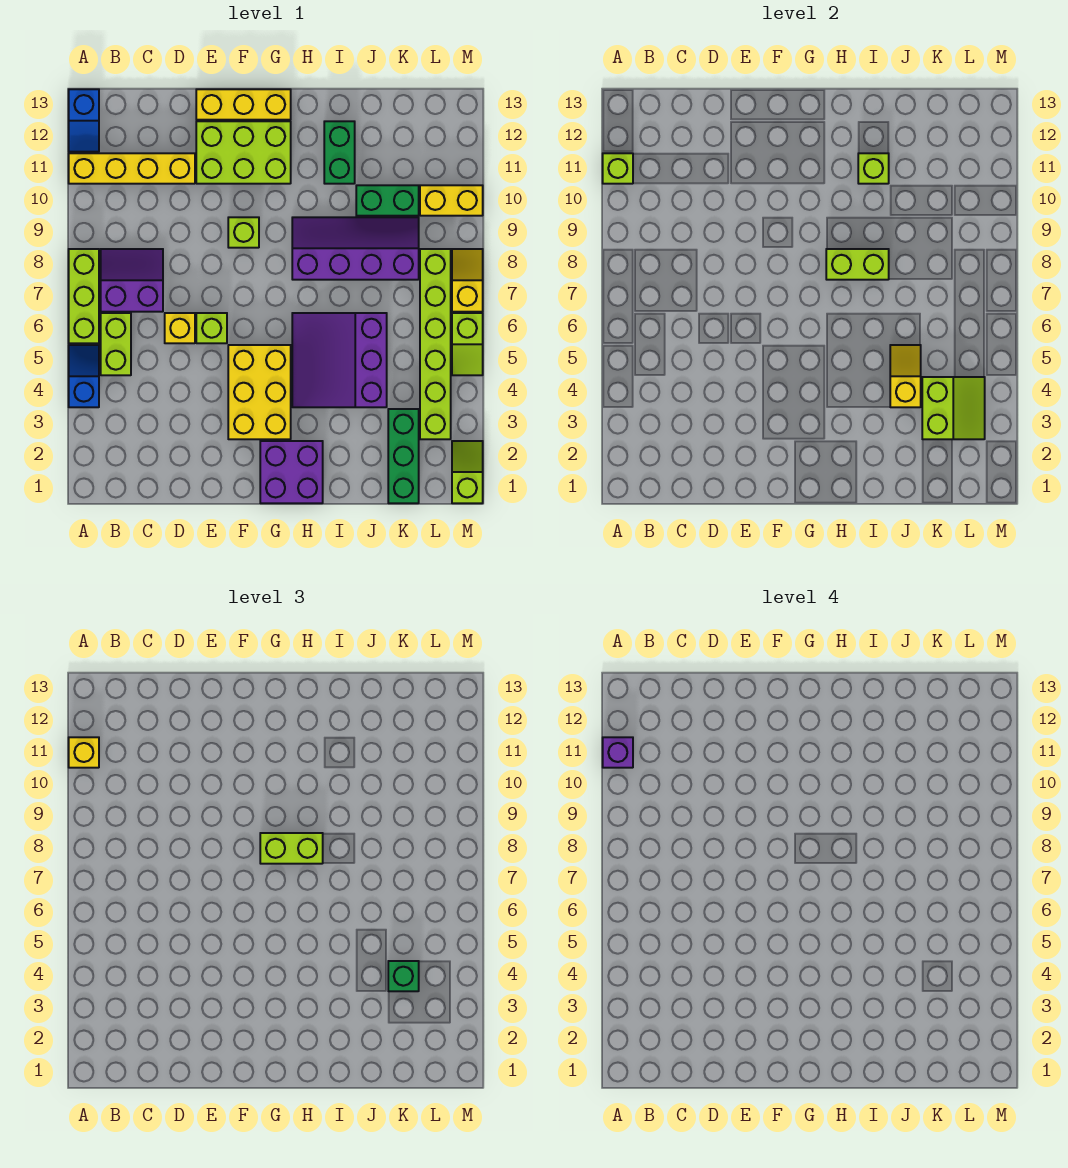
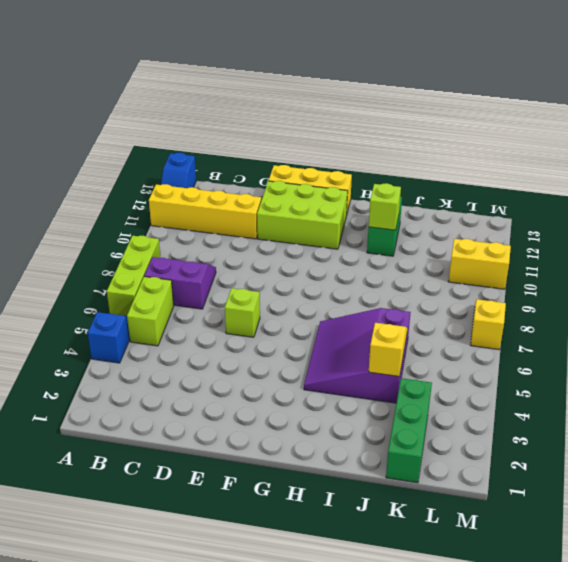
none -> yellow brick D6 level 1
none -> yellow brick F3:G5 level 1
none -> lime brick F9 level 1
none -> purple brick G1:H2 level 1

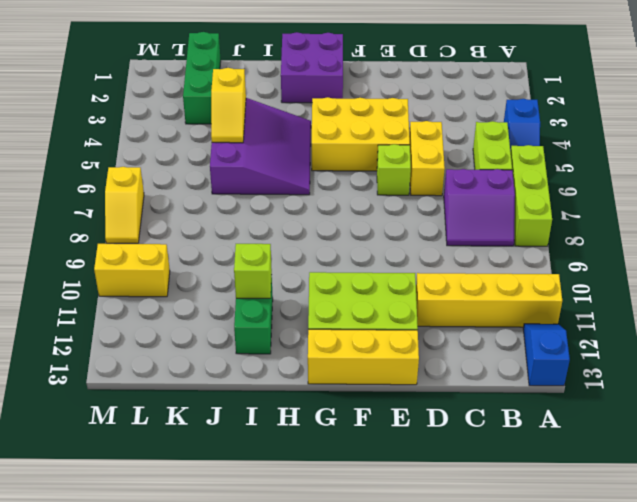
yellow brick D5:D6 level 1 -> yellow brick D6 level 1
yellow brick E4:G5 level 1 -> yellow brick F3:G5 level 1
none -> lime brick F9 level 1
none -> purple slope H8:K9 level 1 top 8
none -> green brick J10:K10 level 1
none -> lime brick L3:L8 level 1

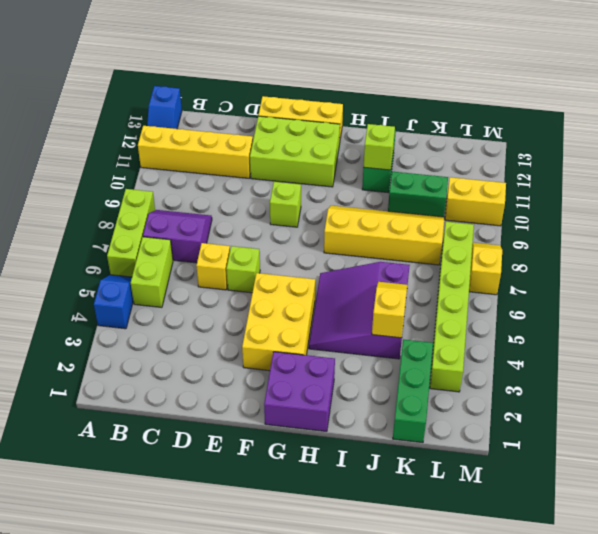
yellow slope H8:K9 level 1 top 8 -> purple slope H8:K9 level 1 top 8
none -> lime slope M1:M2 level 1 top 1
none -> lime slope M5:M6 level 1 top 6
none -> lime brick A11 level 2
none -> lime brick H8:I8 level 2

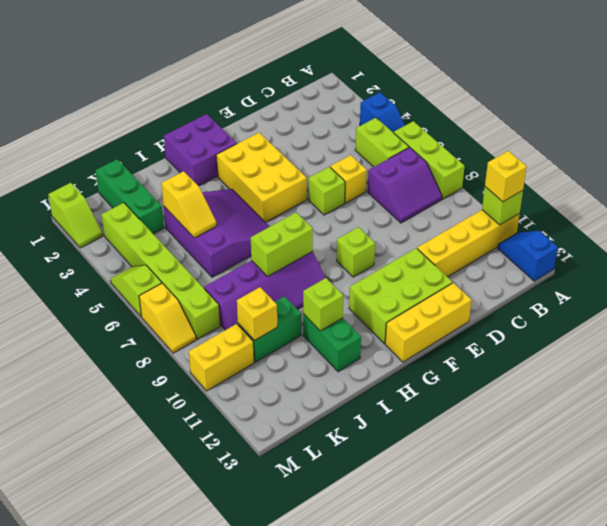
yellow brick K10 level 2 -> none
none -> lime slope K3:L4 level 2 top K
none -> lime brick G8:H8 level 3
none -> green brick K4 level 3
none -> purple brick A11 level 4

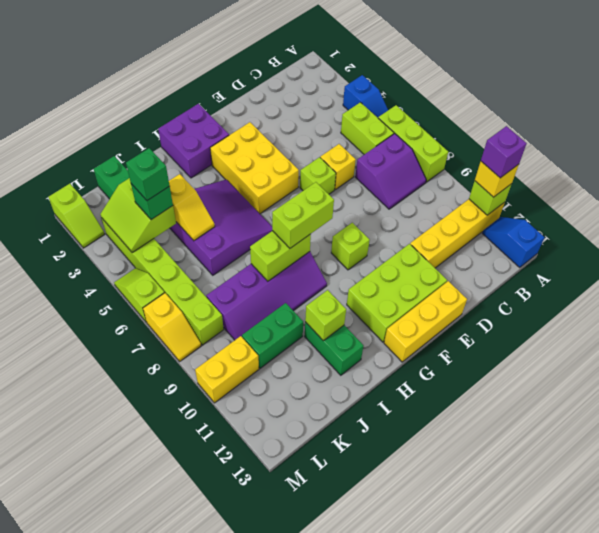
green brick K4 level 4 -> none

